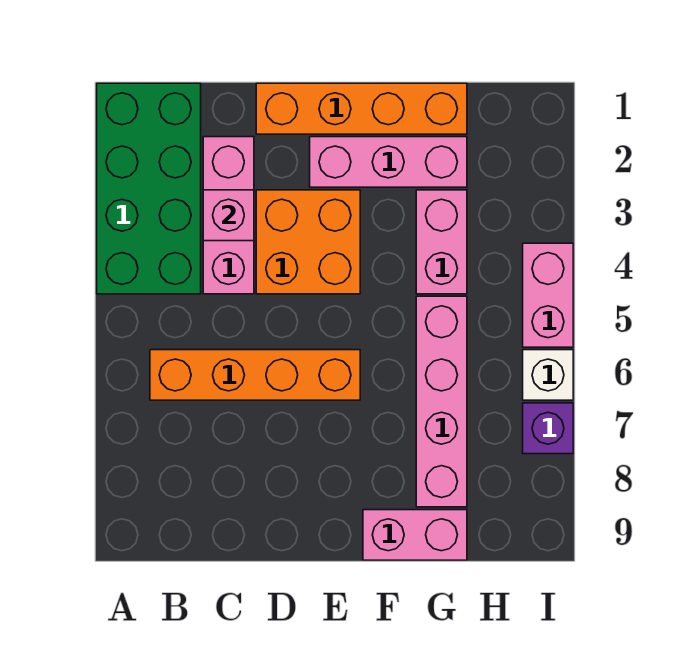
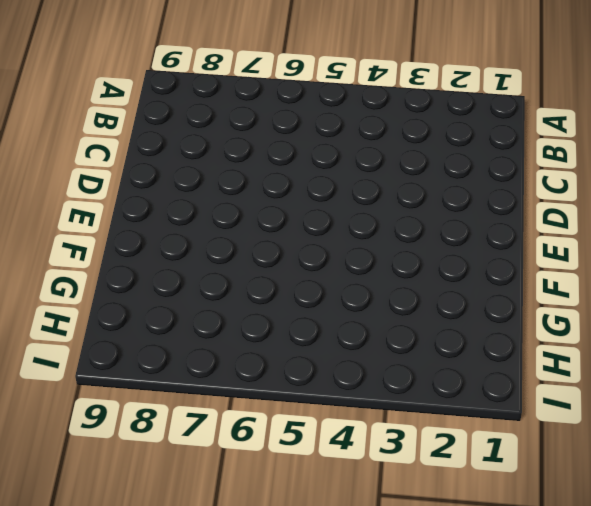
none -> green brick A1:B4 level 1
none -> orange brick B6:E6 level 1
none -> pink brick C2:C4 level 1

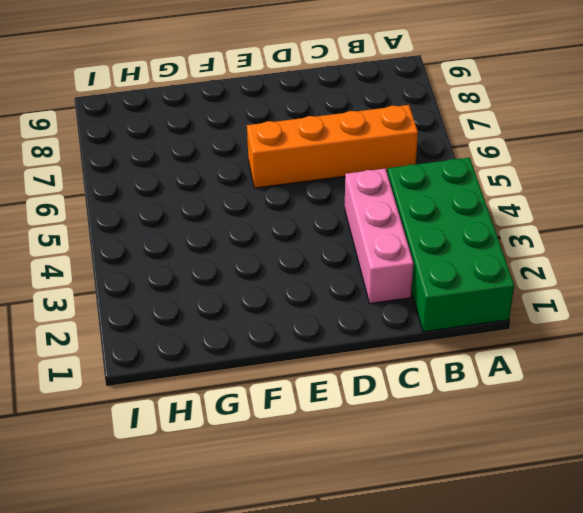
none -> orange brick D1:G1 level 1
none -> orange brick D3:E4 level 1
none -> pink brick E2:G2 level 1

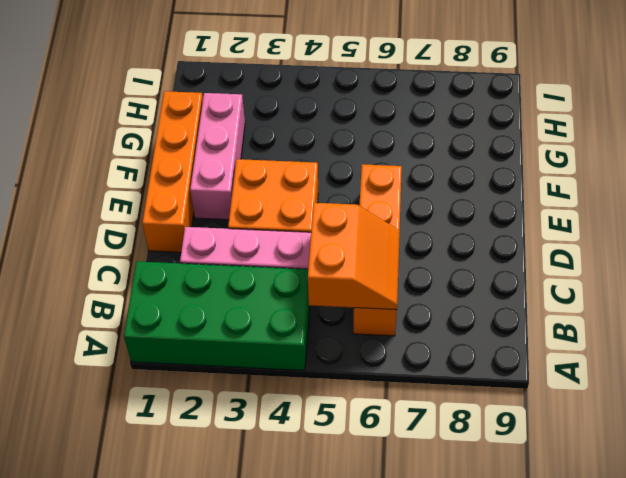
orange slope B5:C6 level 2 top 5 -> none
none -> pink brick F9:G9 level 1
none -> pink brick G3:G4 level 1
none -> pink brick G5:G8 level 1

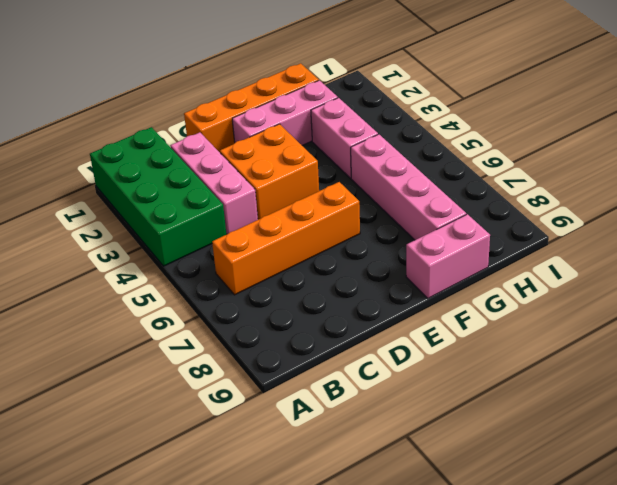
none -> pink brick I4:I5 level 1
none -> white brick I6 level 1
none -> purple brick I7 level 1

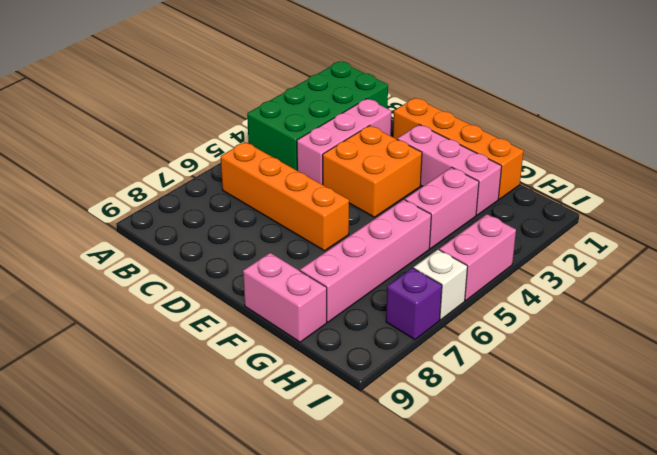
none -> pink brick C3 level 2

